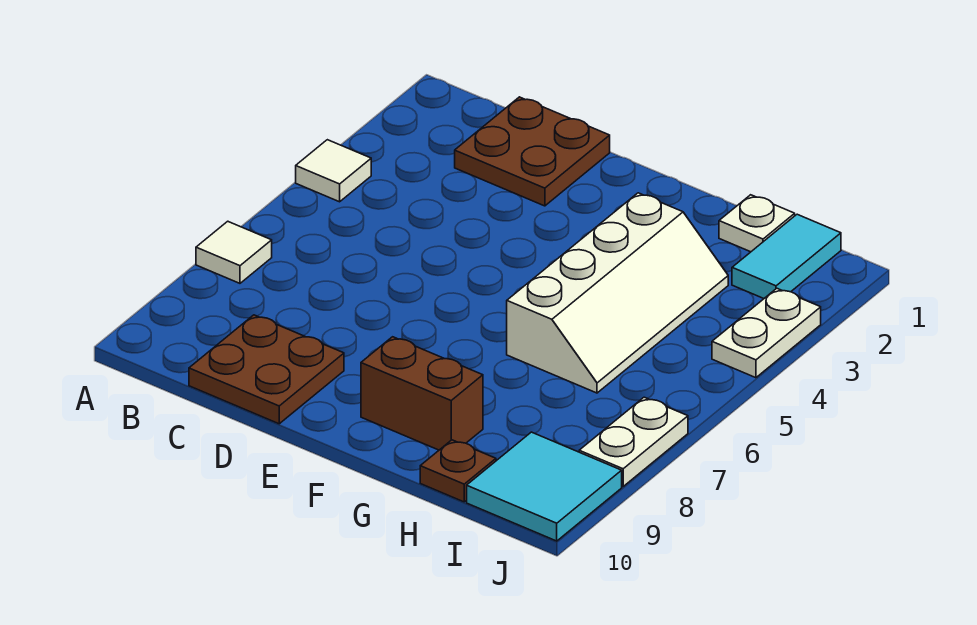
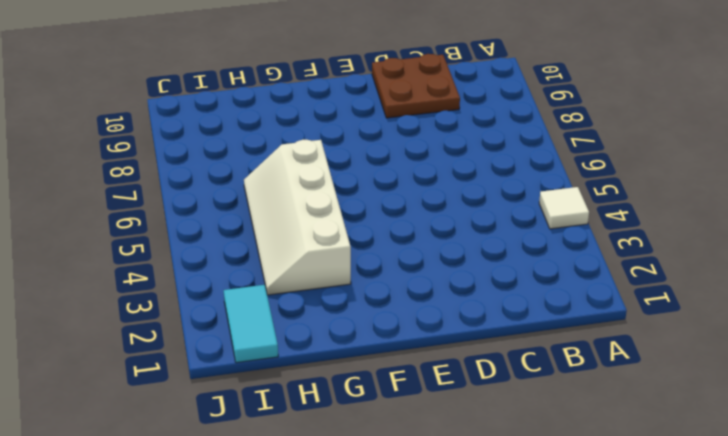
none -> white tile A7 level 1
none -> brown plate C1:D2 level 1
none -> brown brick F9:G9 level 1

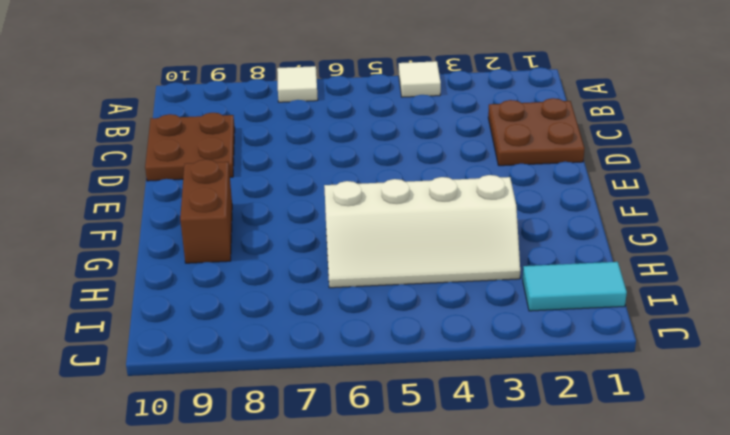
none -> white plate H1 level 1
none -> brown plate H10 level 1
none -> cyan tile I9:J10 level 1

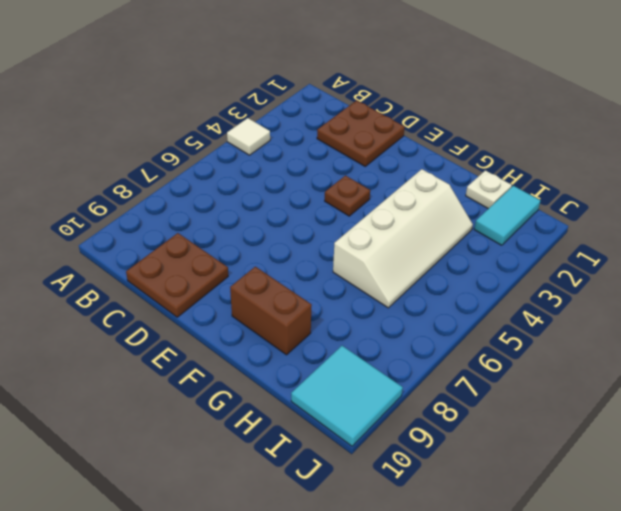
brown plate E4 level 1 -> brown plate H10 level 1
none -> white tile A7 level 1
none -> white plate J3:J4 level 1
none -> white plate J7:J8 level 1

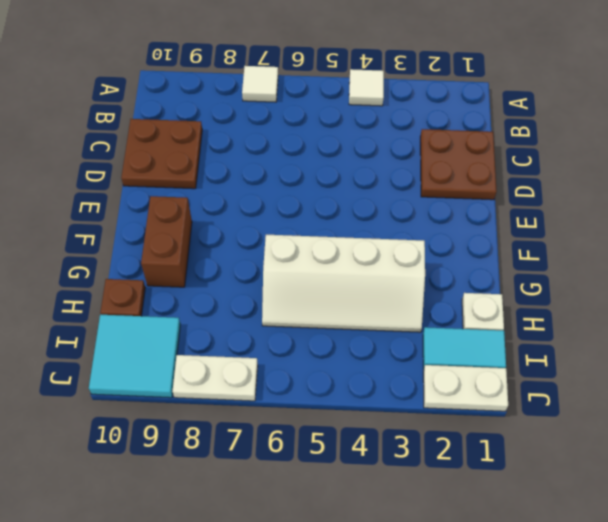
white plate J1:J2 level 1 -> white plate J3:J4 level 1

